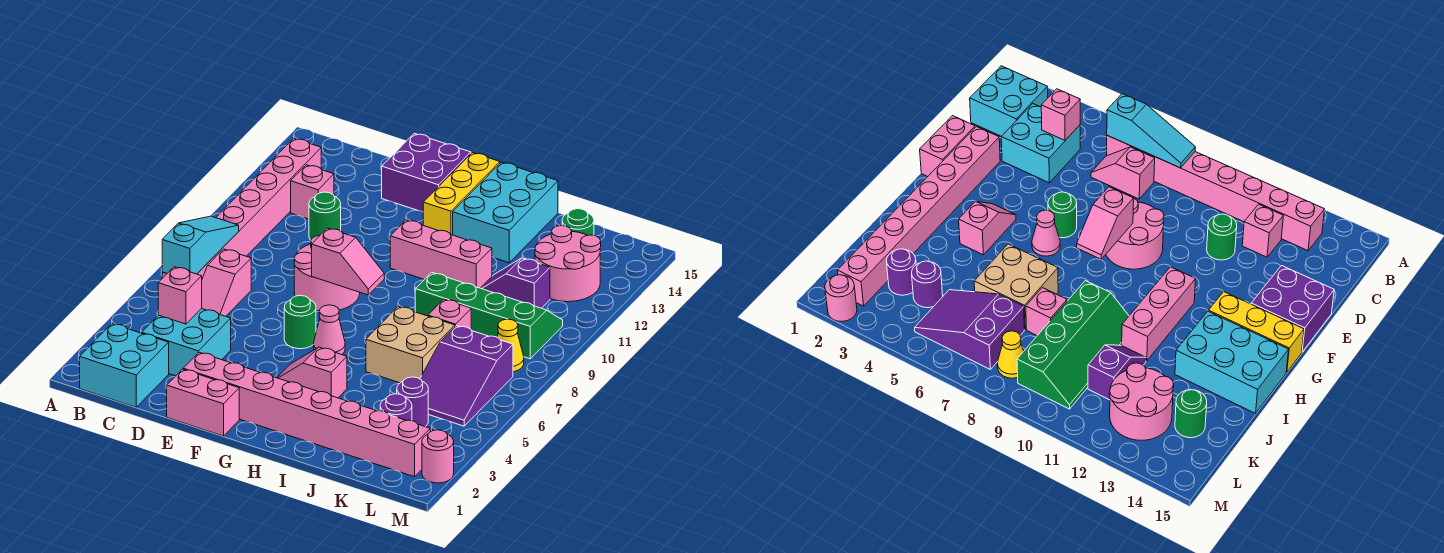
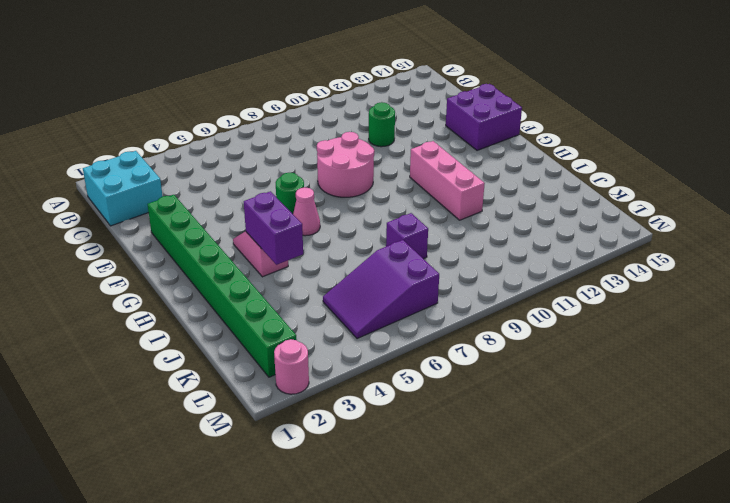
green brick E2:L2 level 1 -> pink brick E2:L2 level 1
purple brick H4:I4 level 2 -> none
purple brick J8 level 1 -> pink brick J8 level 1
none -> pink brick B6:B13 level 1
none -> cyan brick C3:D4 level 1
none -> pink slope C6:C7 level 1 top 7
none -> pink brick C12 level 1

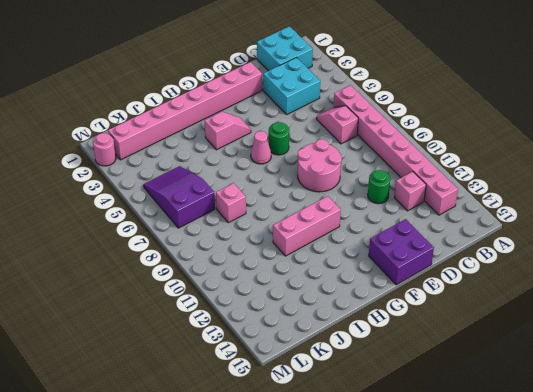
none -> pink brick E1:F1 level 1
none -> yellow brick G13:G15 level 1
none -> cyan brick H13:I15 level 1
none -> tan brick I6:J7 level 1

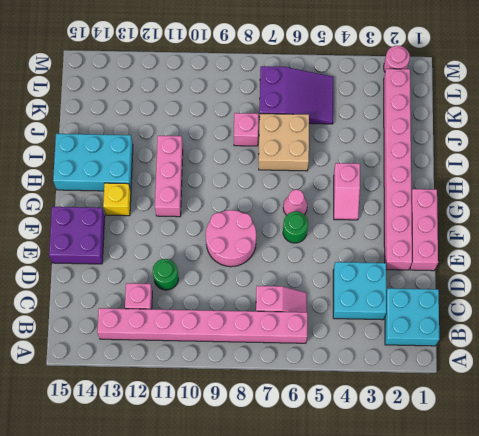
pink brick E1:G1 level 1 -> pink brick E1:F1 level 1
yellow brick G13 level 1 -> yellow brick G13:G15 level 1
none -> green slope I9:L10 level 1 top 9
none -> purple slope J11:K11 level 1 top K
none -> purple round brick K3 level 1
none -> purple round brick K4 level 1

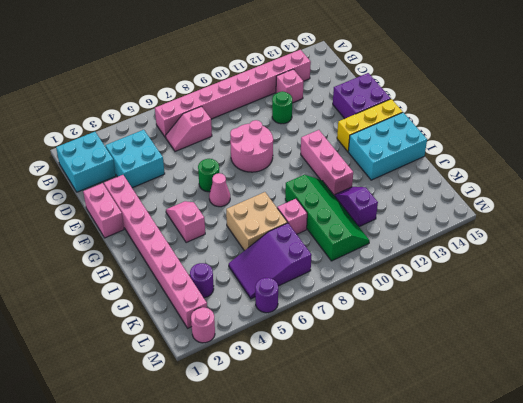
purple round brick M5 level 1 -> purple round brick K4 level 1
none -> pink round brick K12:L13 level 1
none -> green round brick K14 level 1
none -> yellow cone L8 level 1
none -> cyan slope B6:B8 level 2 top 6

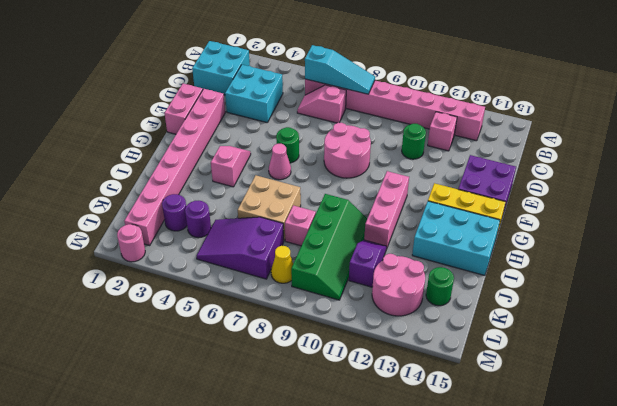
none -> pink brick C4 level 2
none -> pink slope F8:G8 level 2 top F

